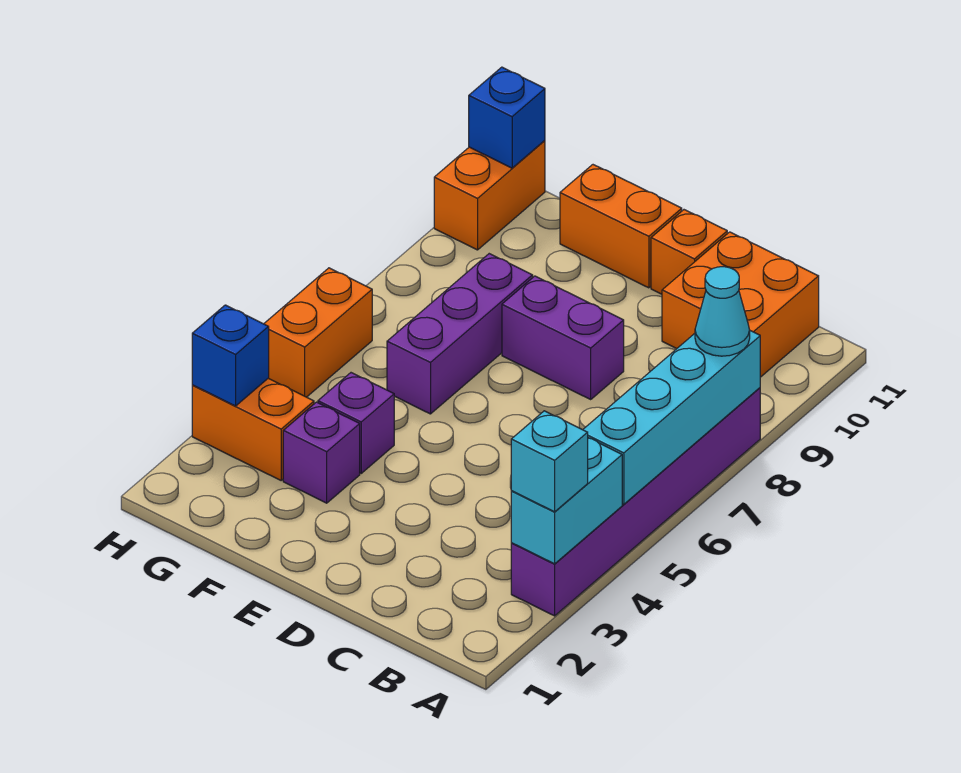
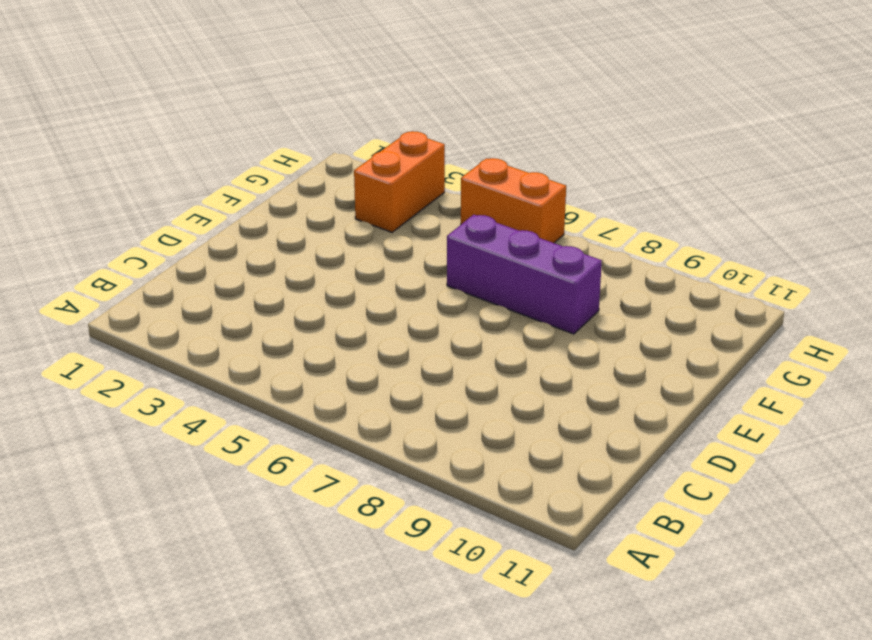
none -> purple brick A3:A8 level 1
none -> orange brick B10:C11 level 1
none -> purple brick D8:E8 level 1

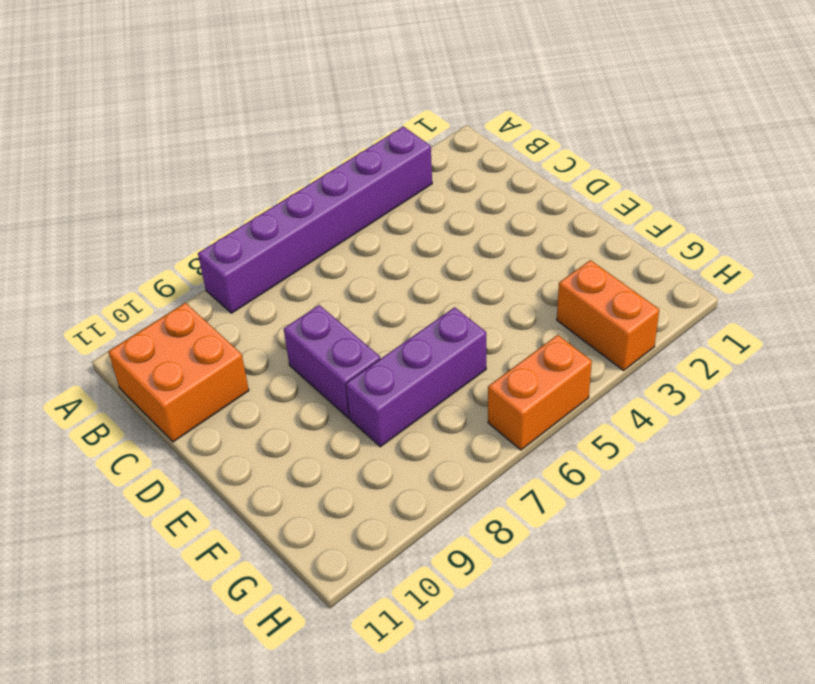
none -> orange brick D11 level 1
none -> orange brick E11:F11 level 1
none -> purple brick F3 level 1

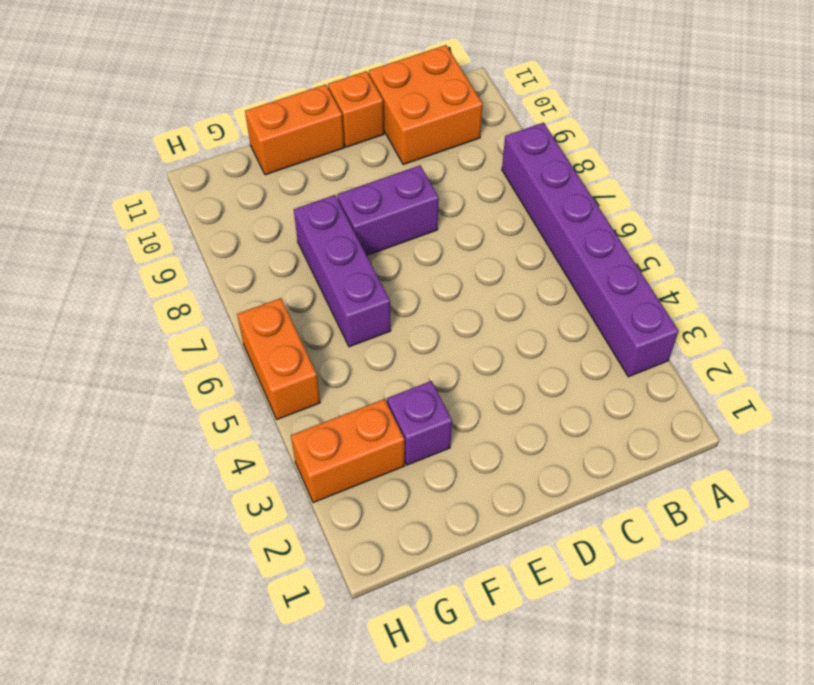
none -> purple brick F4 level 1
none -> orange brick H10:H11 level 1
none -> cyan brick A3:A4 level 2

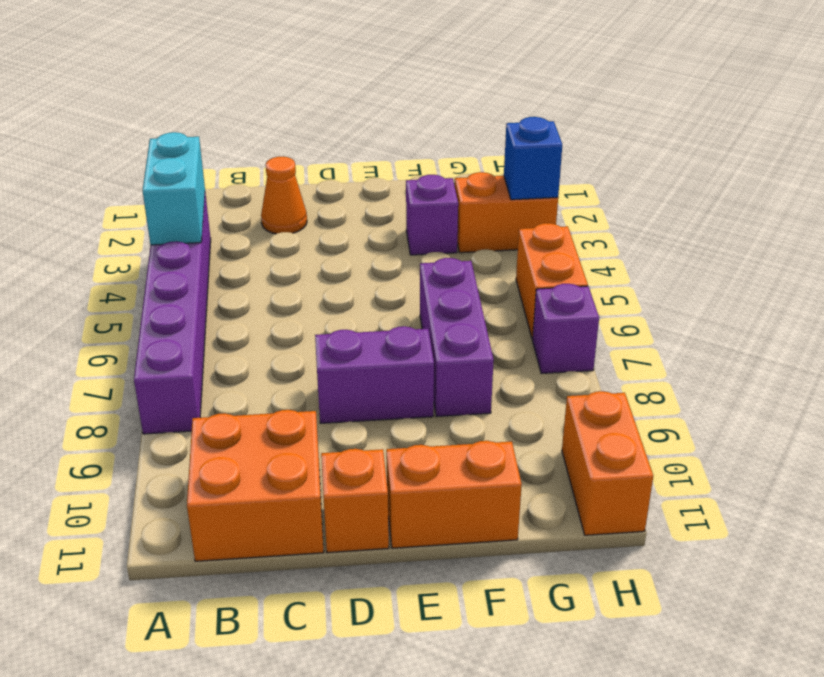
orange cone C2 level 1 -> none
purple brick H7 level 1 -> purple brick F4 level 1
none -> cyan brick A5:A8 level 2
none -> blue brick H11 level 2
none -> cyan brick A3 level 3

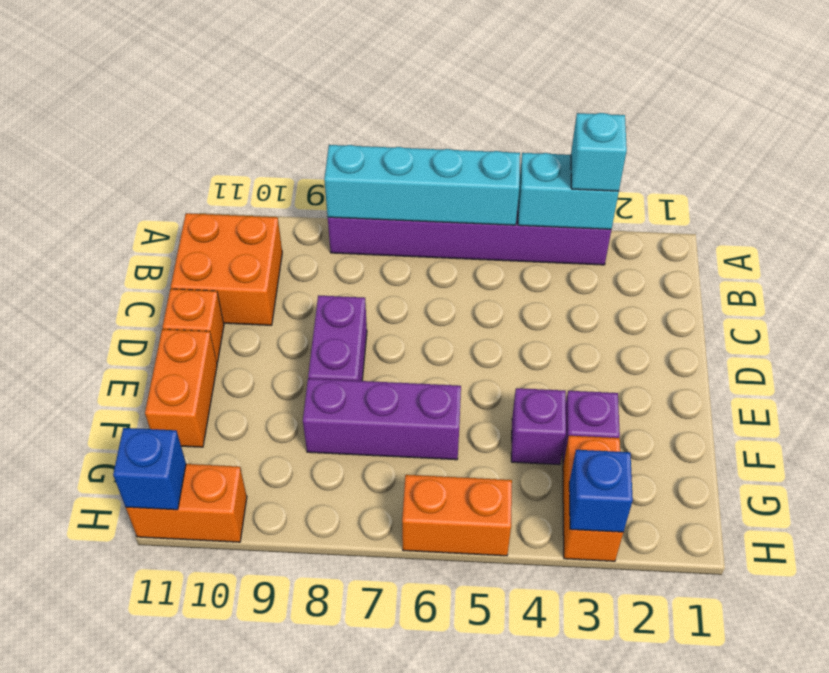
none -> cyan cone A8 level 3

